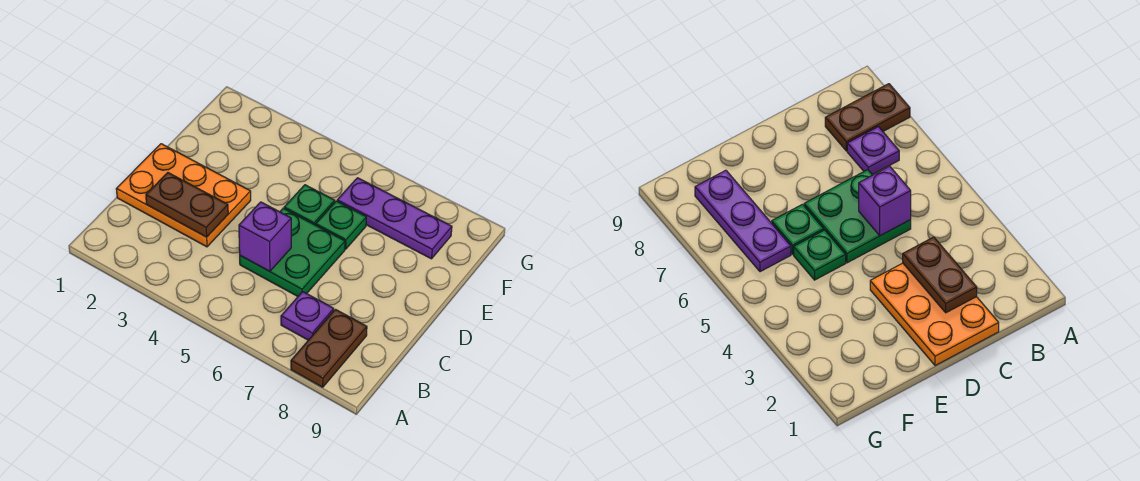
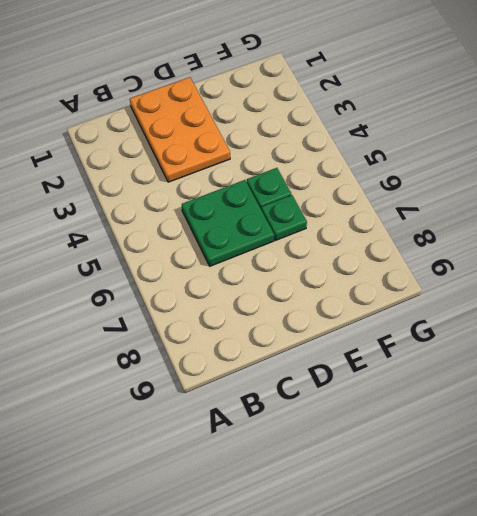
none -> brown plate A8:B8 level 1
none -> purple plate B7 level 1

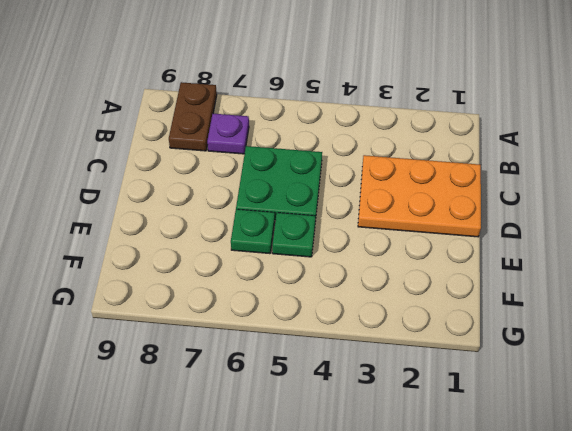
none -> purple plate F6:F8 level 1
none -> brown plate C2:C3 level 2

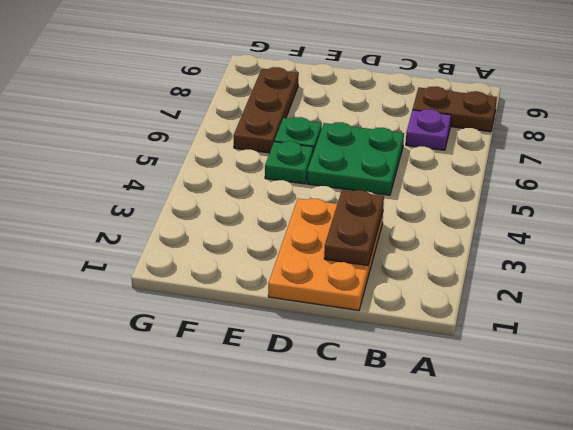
brown plate F6:F8 level 1 -> purple plate F6:F8 level 1
none -> purple brick C5 level 2

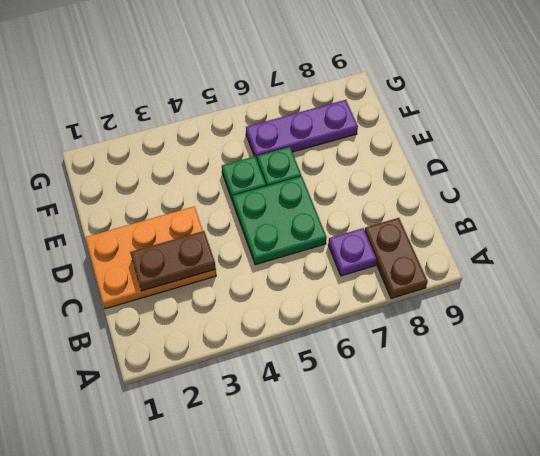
none -> purple brick C5 level 2

